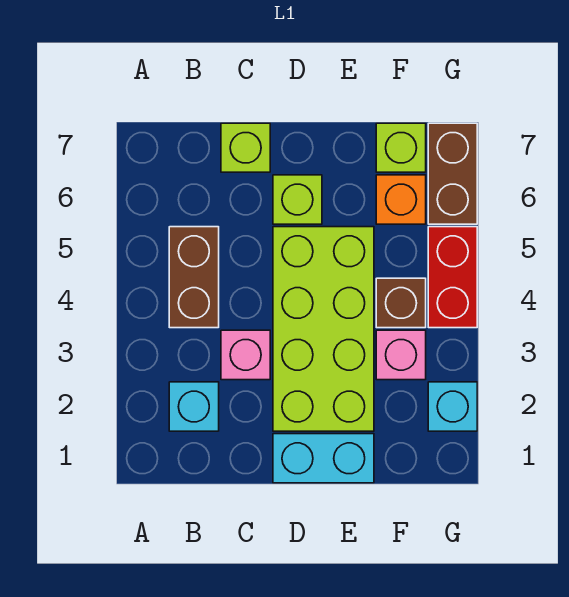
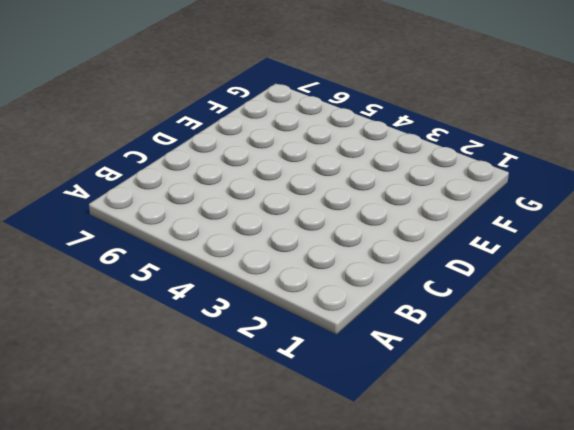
none -> cyan brick B2 level 1
none -> brown brick B4:B5 level 1
none -> pink brick C3 level 1

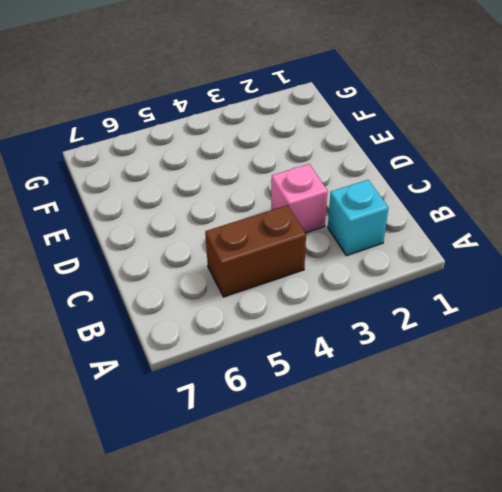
none -> lime brick C7 level 1
none -> cyan brick D1:E1 level 1
none -> lime brick D2:E5 level 1

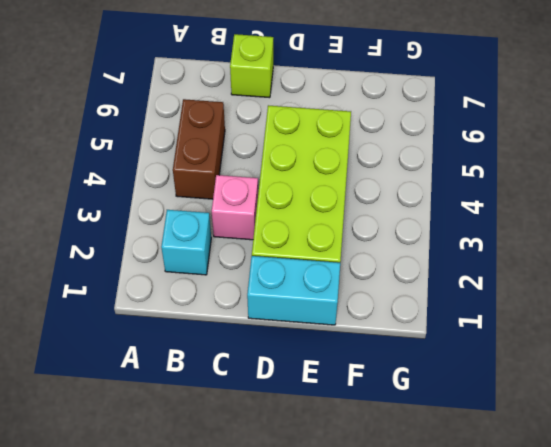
none -> lime brick D6 level 1
none -> pink brick F3 level 1
none -> brown brick F4 level 1

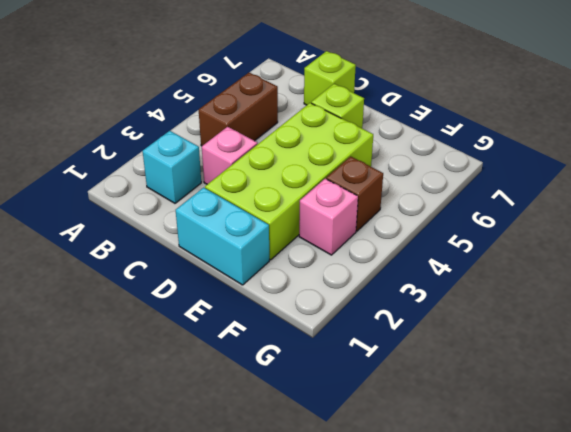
none -> orange brick F6 level 1
none -> lime brick F7 level 1
none -> cyan brick G2 level 1

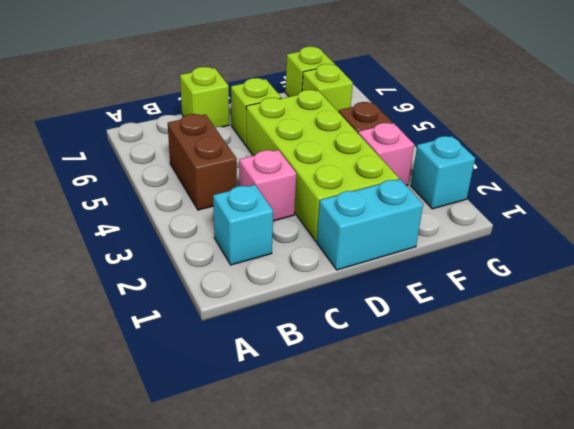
lime brick F6 level 1 -> orange brick F6 level 1
none -> red brick G4:G5 level 1
none -> brown brick G6:G7 level 1

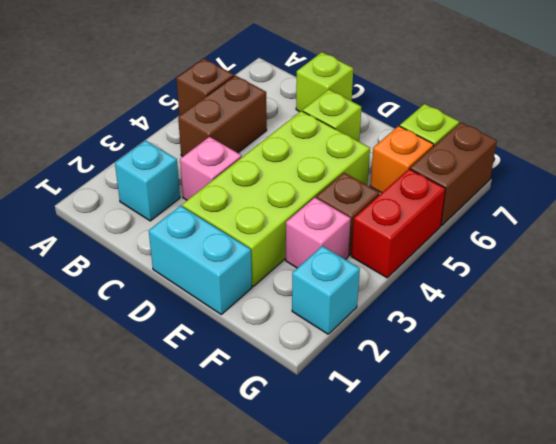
brown brick A5 level 1 -> none

